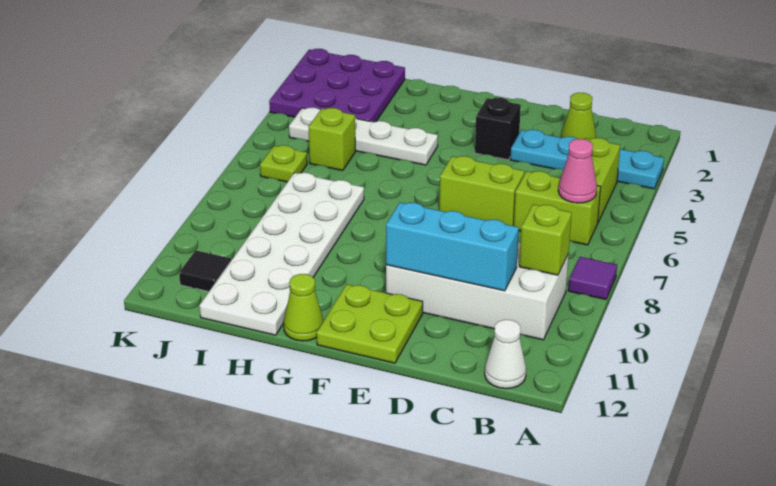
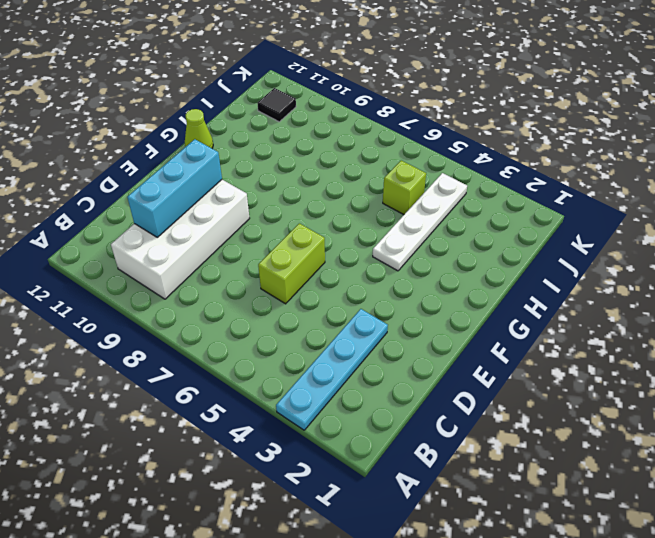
none -> purple tile A8 level 1
none -> lime brick B4:B5 level 1
none -> lime brick B6:C6 level 1

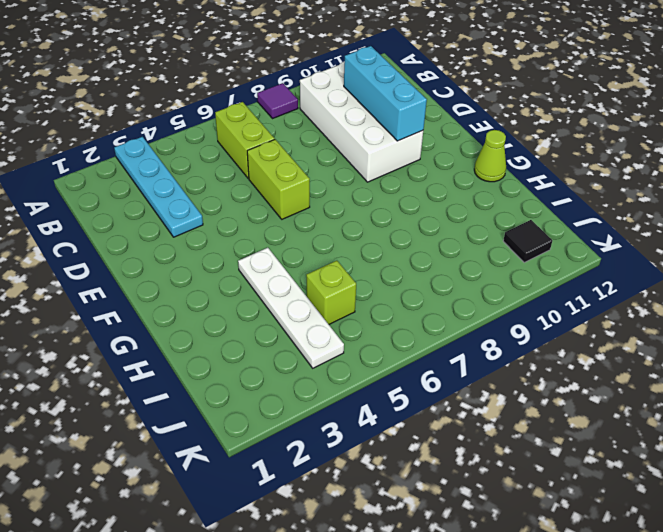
none -> lime brick B4:B5 level 1
none -> white cone B12 level 1
none -> lime cone C2 level 1

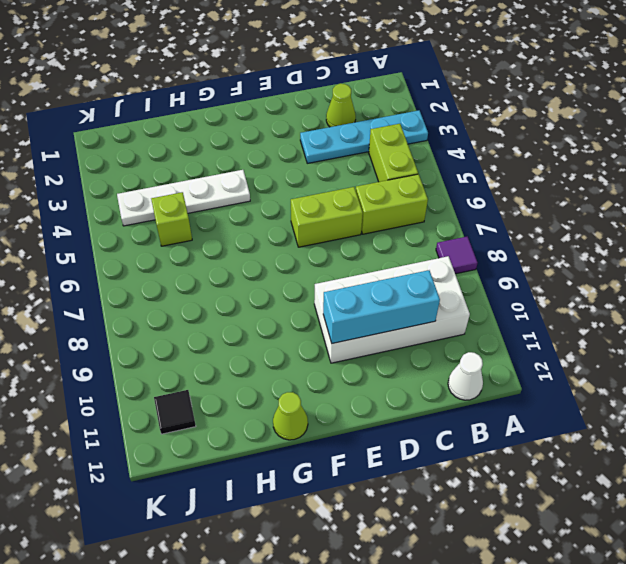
none -> black brick E3 level 1
none -> lime plate E11:F12 level 1
none -> white plate H7:I12 level 1

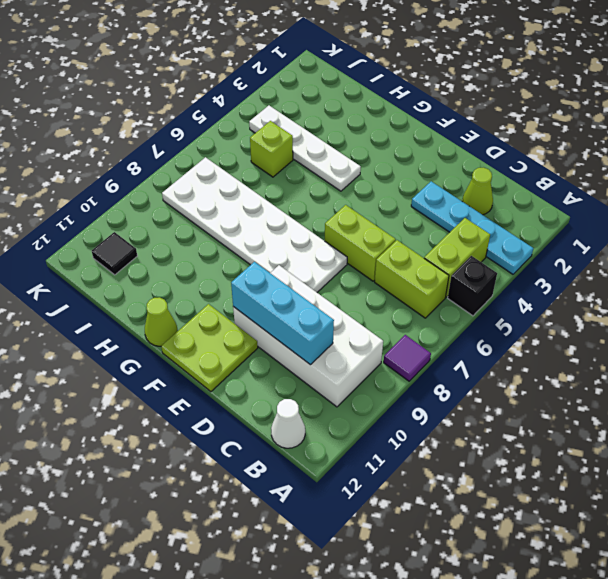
black brick A5 level 1 -> black brick E3 level 1
white plate E7:J8 level 1 -> white plate H7:I12 level 1
none -> purple plate I1:K3 level 1
none -> lime plate J6 level 1
none -> pink cone B6 level 2

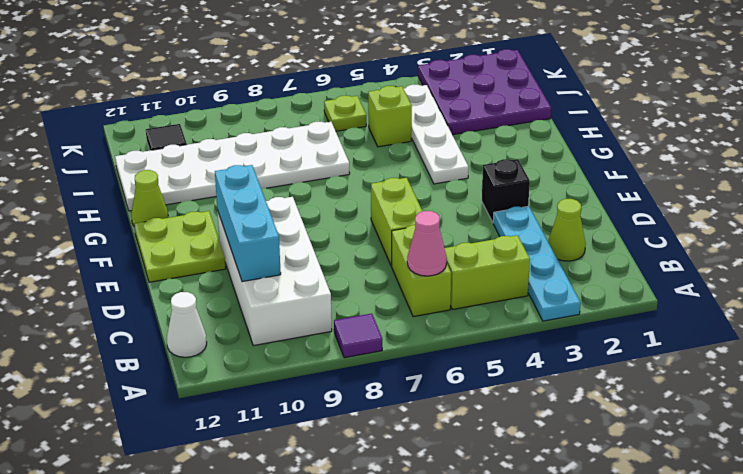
none -> lime brick B9 level 2

